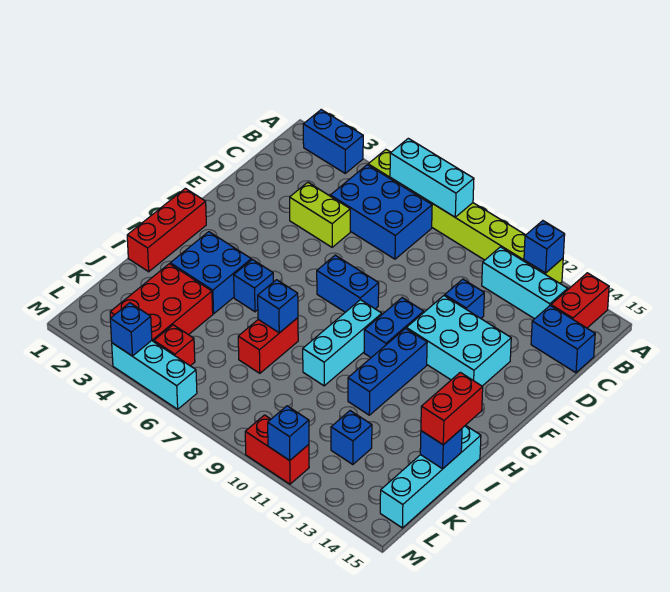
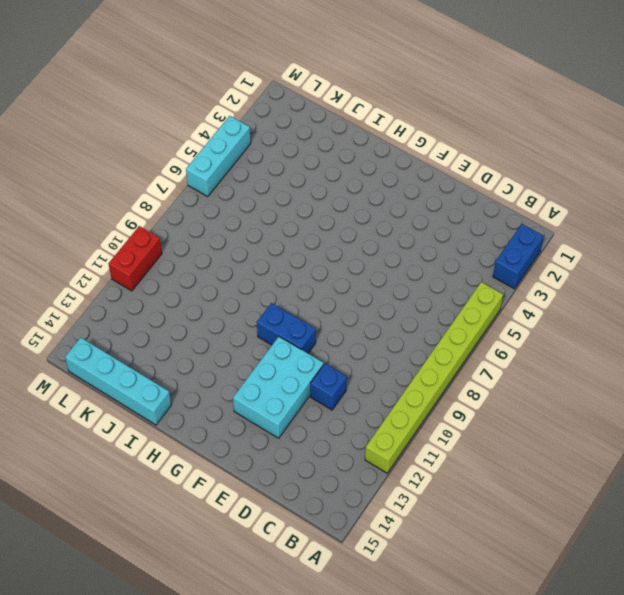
none -> red brick A14:B14 level 1
none -> blue brick B5:C7 level 1
none -> cyan brick B11:B13 level 1
none -> blue brick C14:C15 level 1

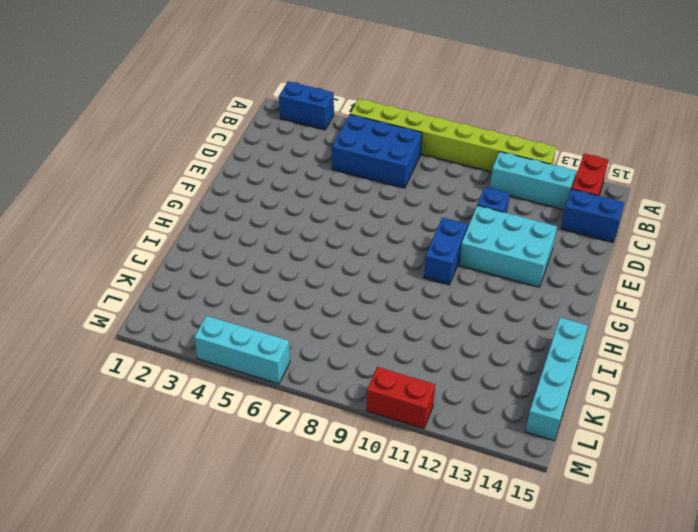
none -> lime brick D4:D5 level 1
none -> blue brick F7:F8 level 1
none -> red brick G1:I1 level 1
none -> cyan brick G9:I9 level 1

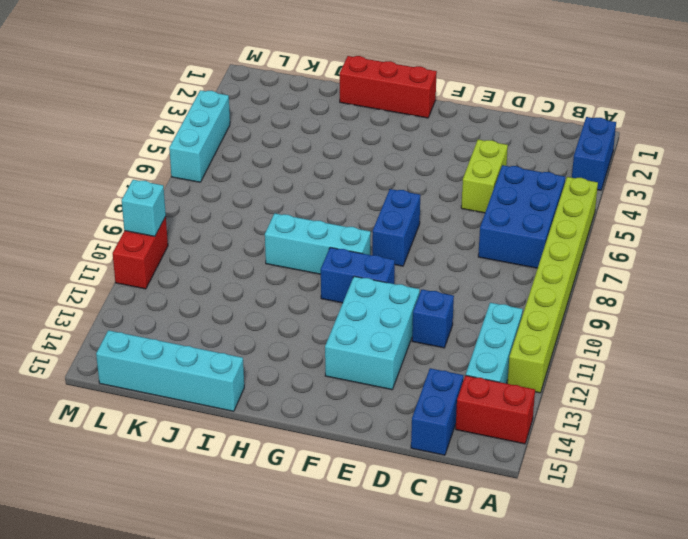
cyan brick M10 level 2 -> none
none -> blue brick G11:I11 level 1
none -> blue brick H3:I4 level 1
none -> blue brick H5 level 1
none -> red brick I7:J7 level 1

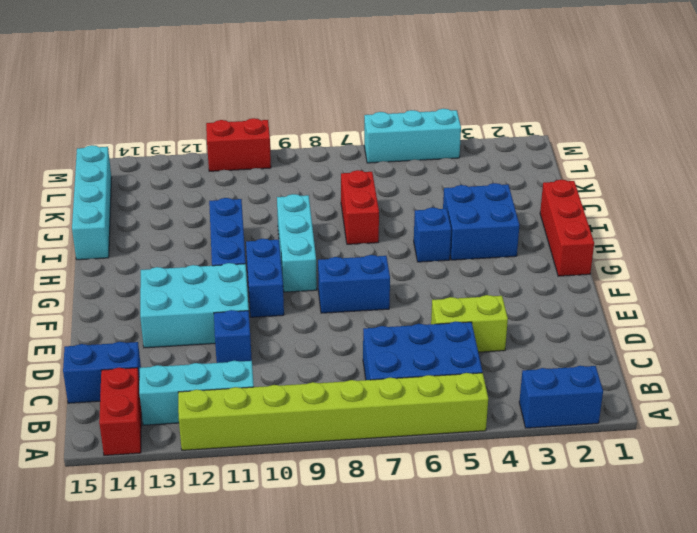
none -> red brick J3:L4 level 1
none -> blue brick K12 level 1
none -> red brick L5 level 1
none -> cyan brick A6:A8 level 2

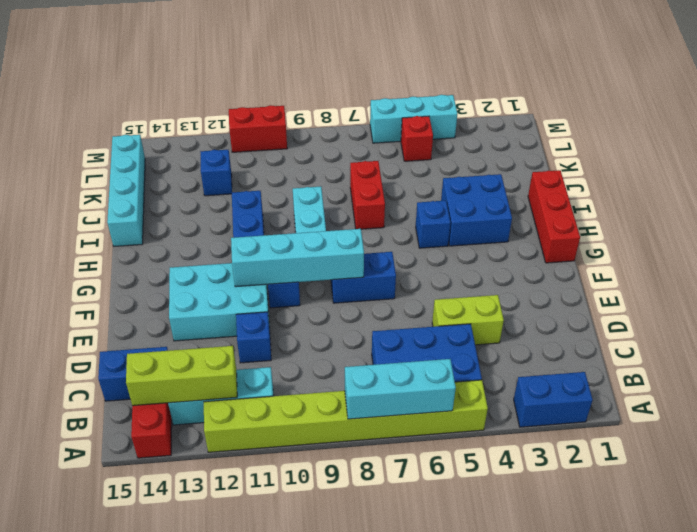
lime brick B12:B14 level 2 -> none
cyan brick F8:F11 level 2 -> none
none -> red brick J3:L4 level 1
none -> blue brick A12 level 2
none -> blue brick I7 level 2
none -> blue brick J15 level 2

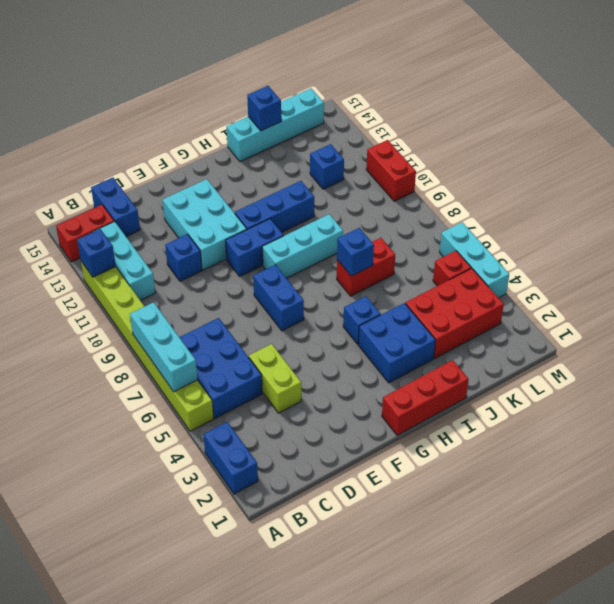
none -> blue brick M4 level 2
none -> blue brick M11 level 2
none -> red brick I15:J15 level 3

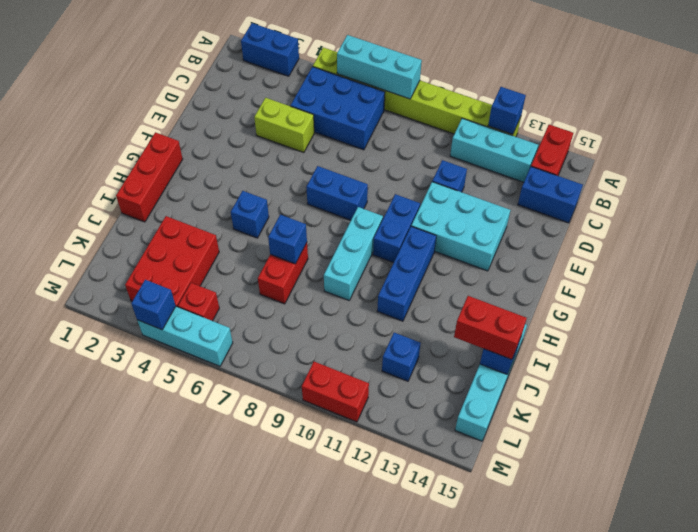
red brick J14:J15 level 3 -> red brick I15:J15 level 3
none -> blue brick H3:I4 level 1
none -> blue brick M11 level 2

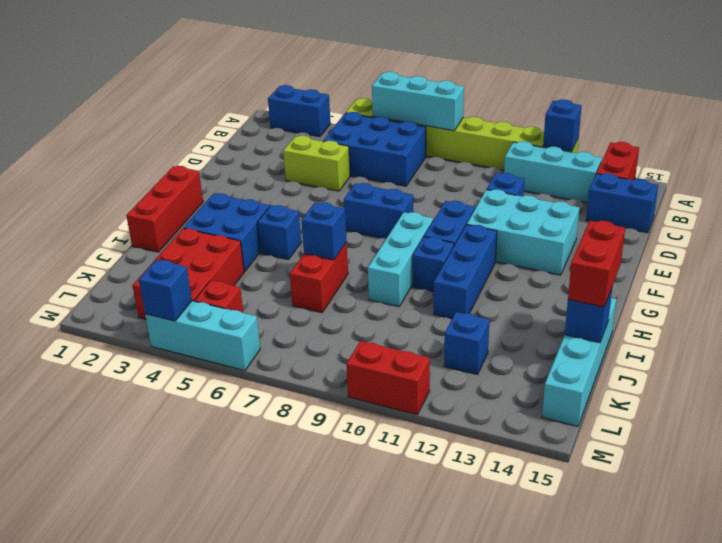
blue brick H10 level 1 -> blue brick M11 level 2

